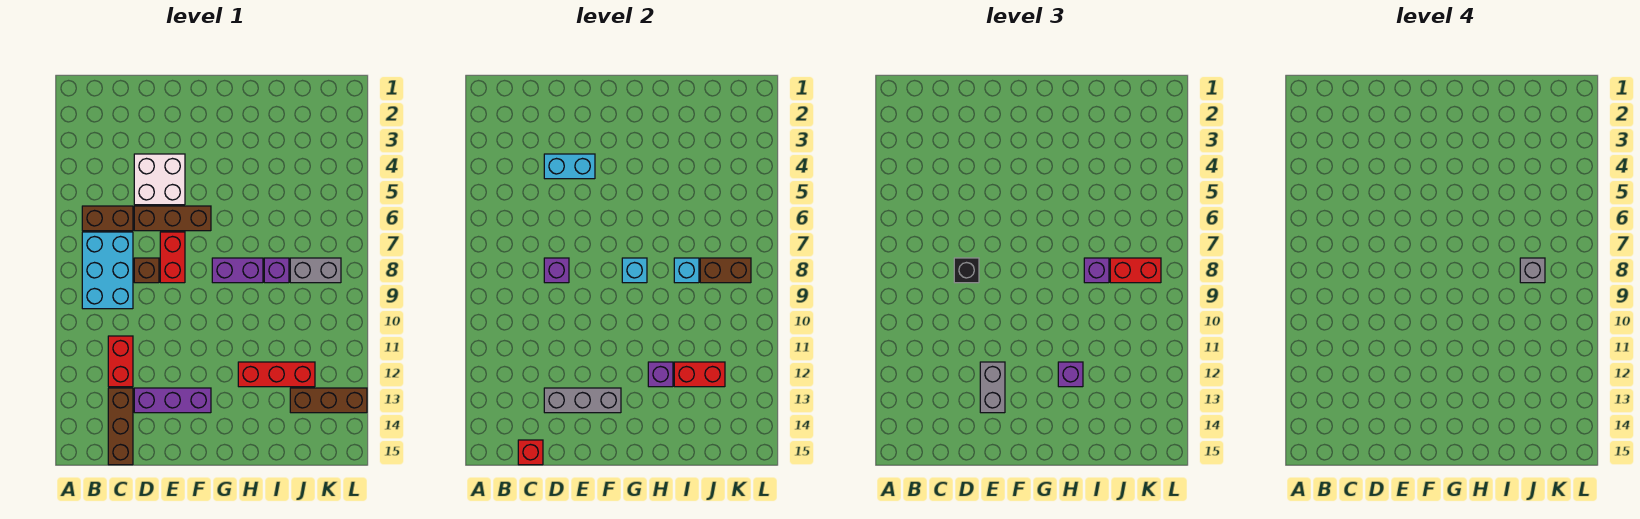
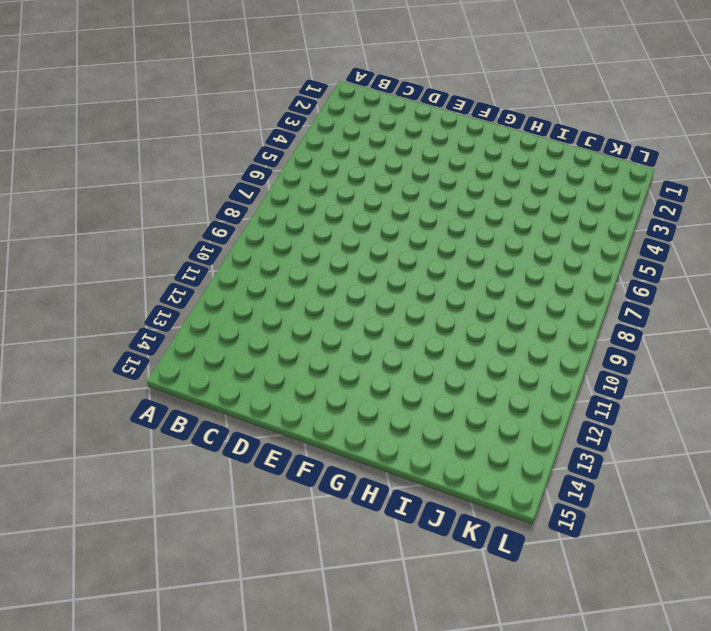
none -> brown brick B6:C6 level 1
none -> cyan brick B7:C9 level 1
none -> red brick C11:C12 level 1

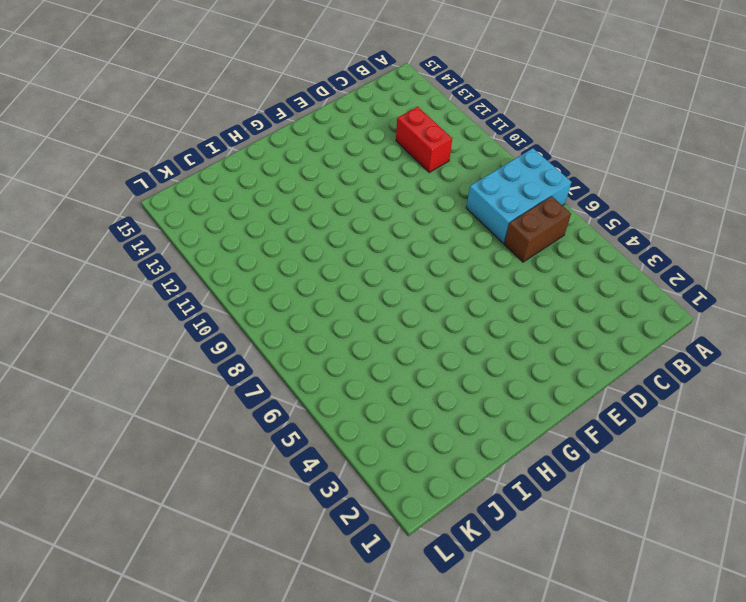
cyan brick A7:C8 level 1 -> cyan brick B7:C9 level 1
none -> brown brick C13:C15 level 1
none -> white brick D4:E5 level 1
none -> brown brick D6:F6 level 1

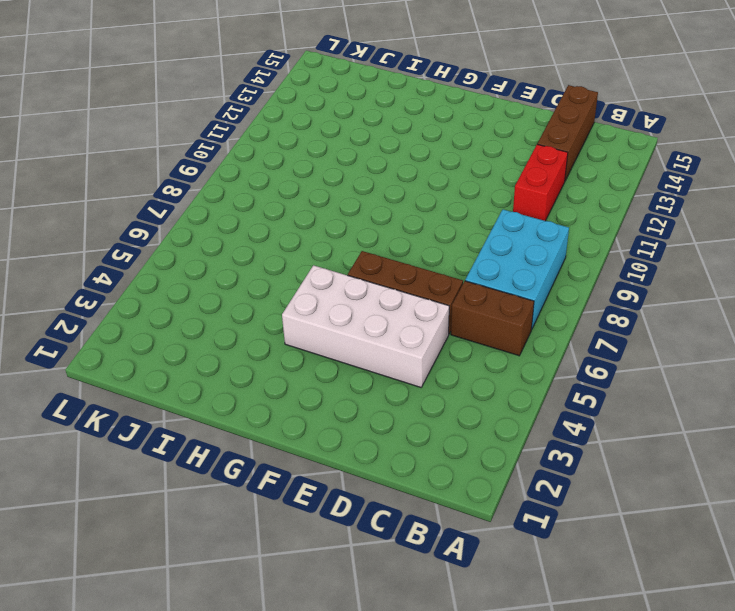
white brick D4:G5 level 1 -> white brick D4:E5 level 1
none -> brown brick D8 level 1
none -> purple brick D13:F13 level 1
none -> red brick E7:E8 level 1

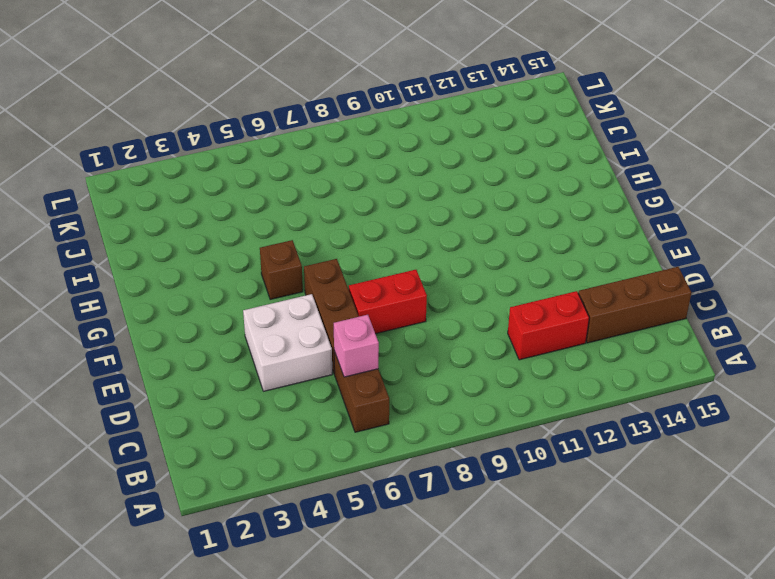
pink brick C6 level 2 -> none
brown brick G5 level 1 -> brown brick D8 level 1
none -> cyan brick B7:C9 level 1
none -> purple brick D13:F13 level 1
none -> purple brick G8:H8 level 1

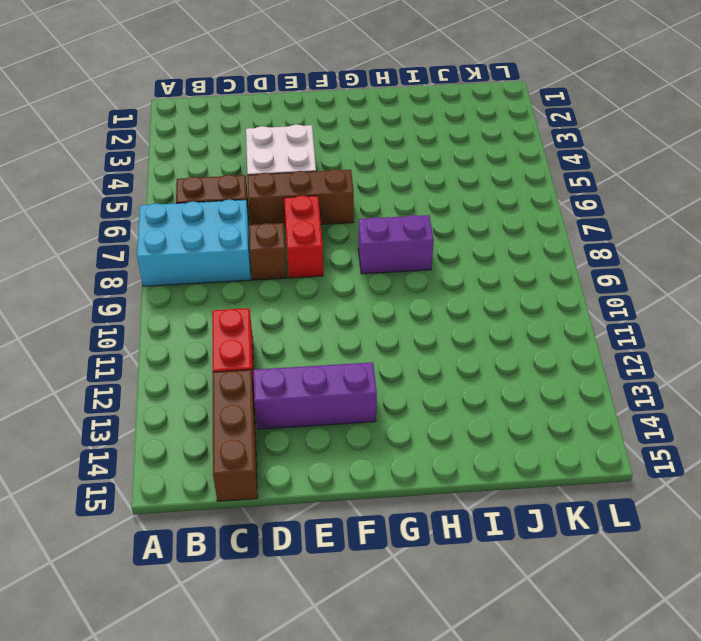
cyan brick A7:C8 level 1 -> cyan brick B7:C9 level 1
none -> red brick H12:J12 level 1
none -> purple brick I8 level 1
none -> grey brick J8:K8 level 1

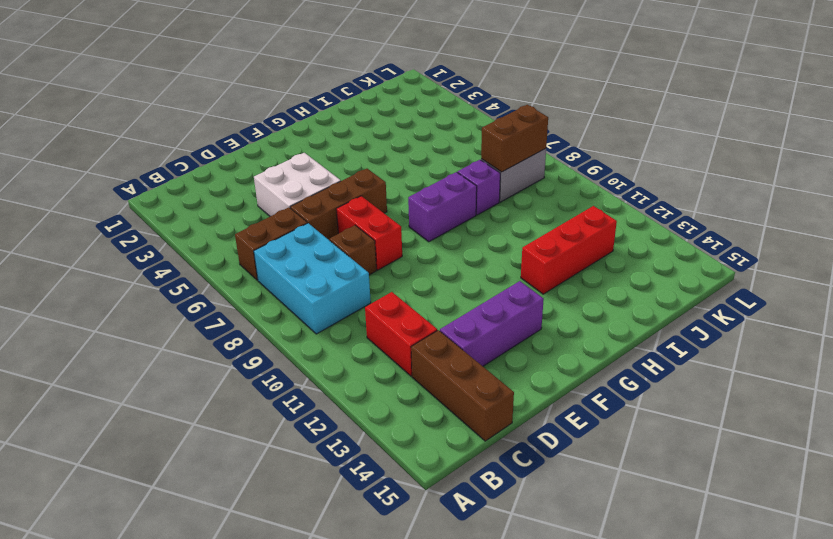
none -> brown brick J13:L13 level 1
none -> red brick C15 level 2
none -> cyan brick D4:E4 level 2

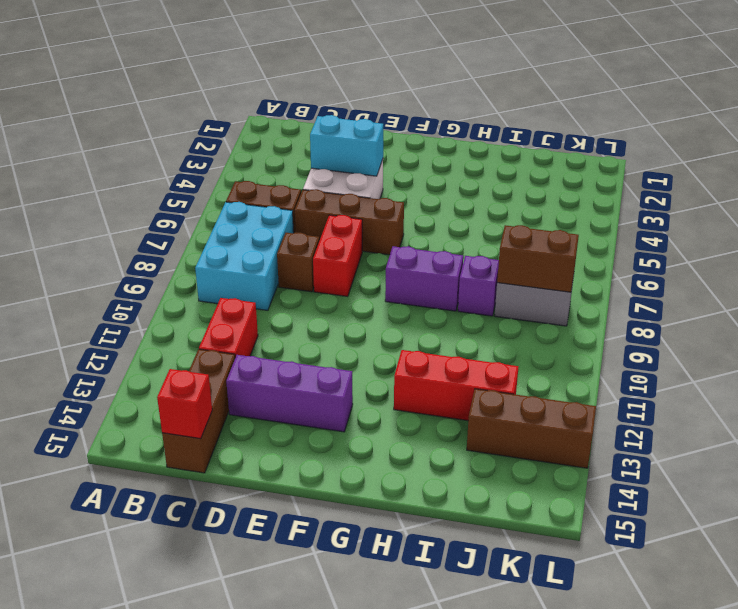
none -> purple brick D8 level 2
none -> grey brick D13:F13 level 2
none -> cyan brick G8 level 2

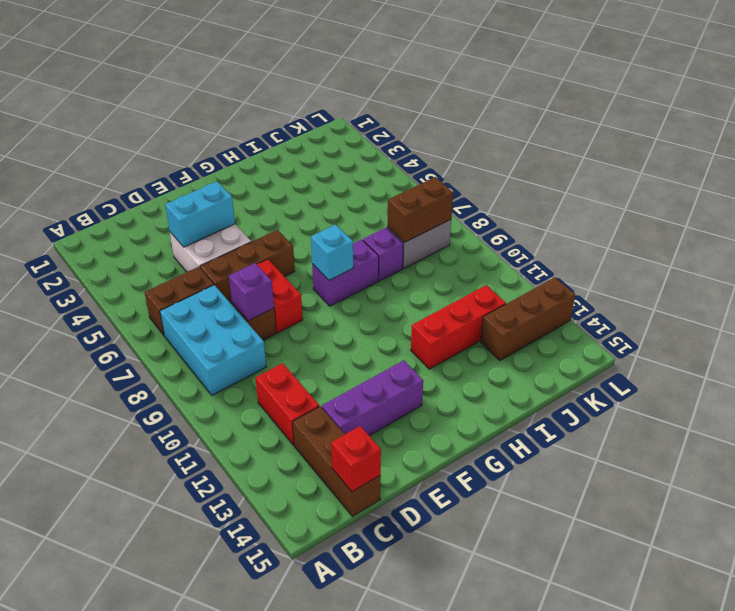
none -> grey brick D13:F13 level 2
none -> purple brick H12 level 2
none -> cyan brick I8 level 2

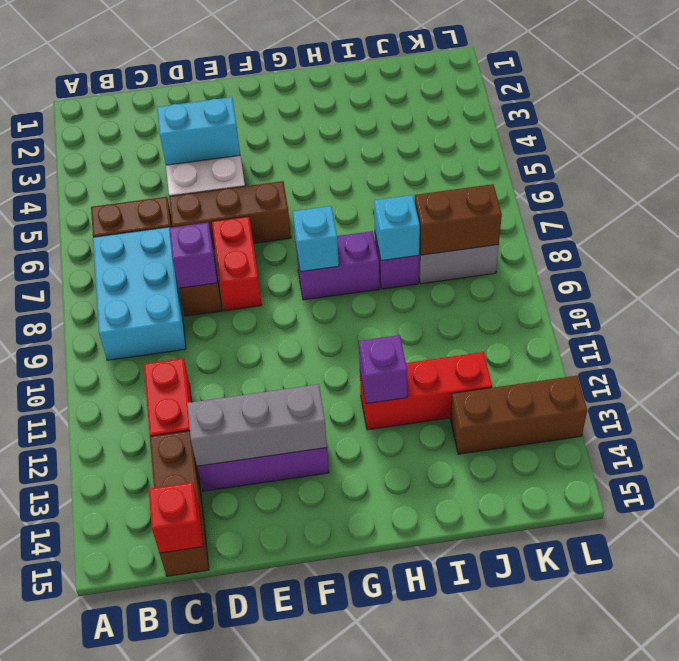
none -> red brick I12:J12 level 2
none -> black brick D8 level 3
none -> grey brick E12:E13 level 3

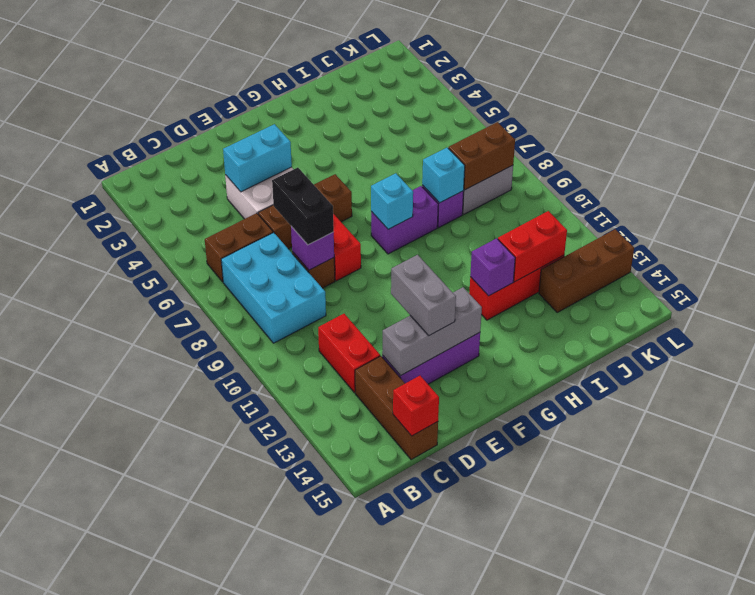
black brick D7:D8 level 3 -> black brick D8 level 3
none -> purple brick H12 level 3
none -> purple brick I8 level 3
none -> red brick J8:K8 level 3

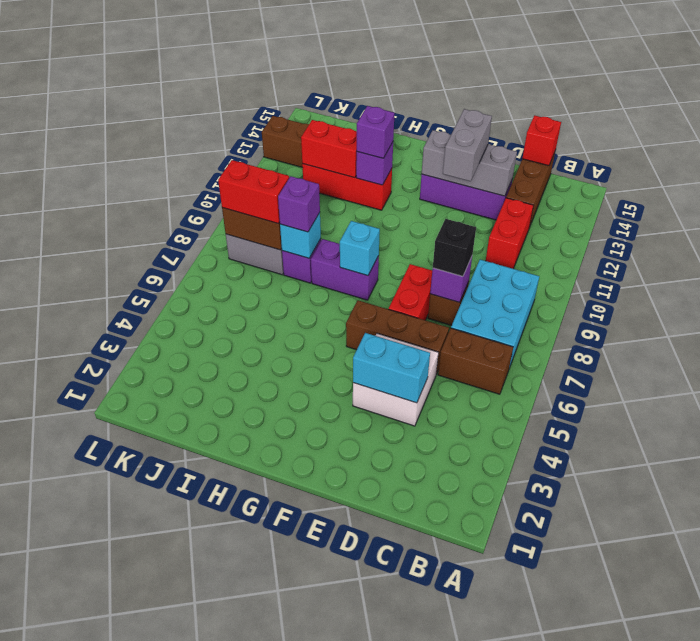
none -> grey brick J8 level 4

